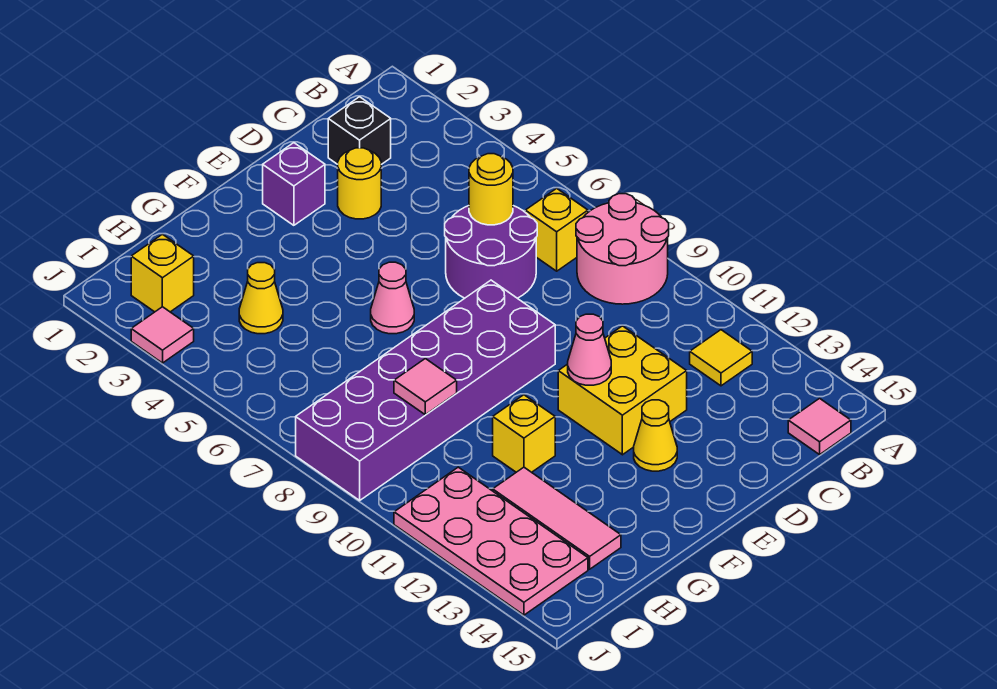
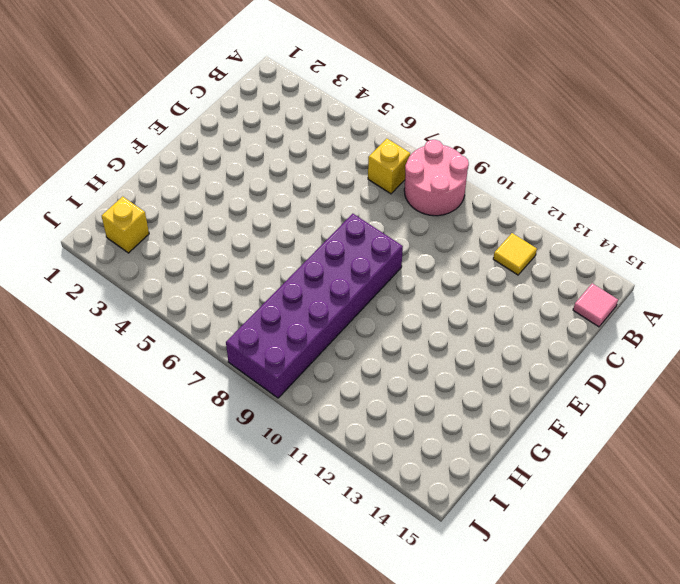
none -> black brick C2 level 1
none -> purple round brick C6:D7 level 1
none -> yellow round brick D3 level 1

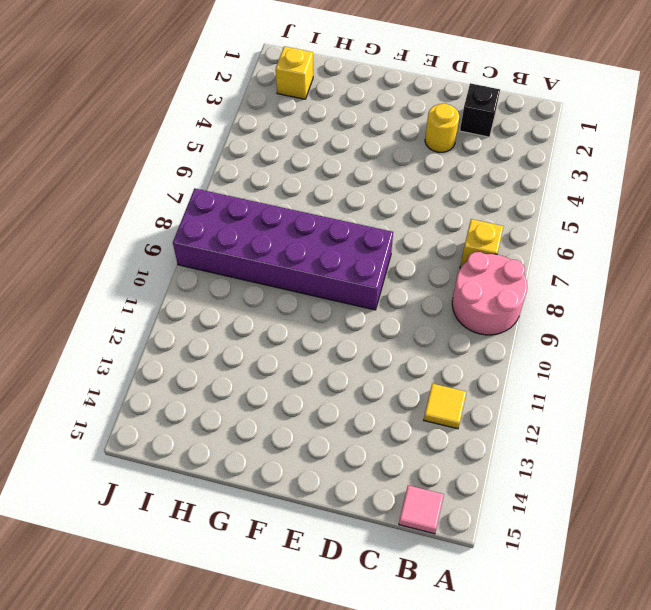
none -> purple round brick C6:D7 level 1
none -> yellow brick D11:E12 level 1
none -> purple brick E2 level 1

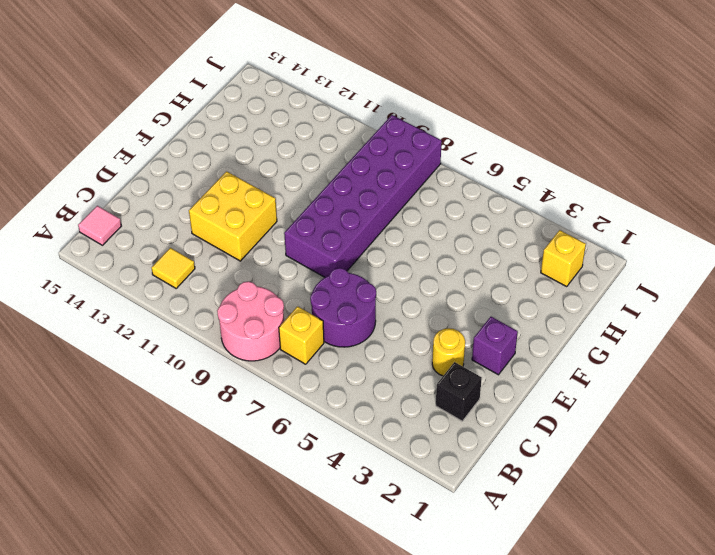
none -> yellow cone E13 level 1
none -> pink cone F6 level 1
none -> yellow brick G11 level 1

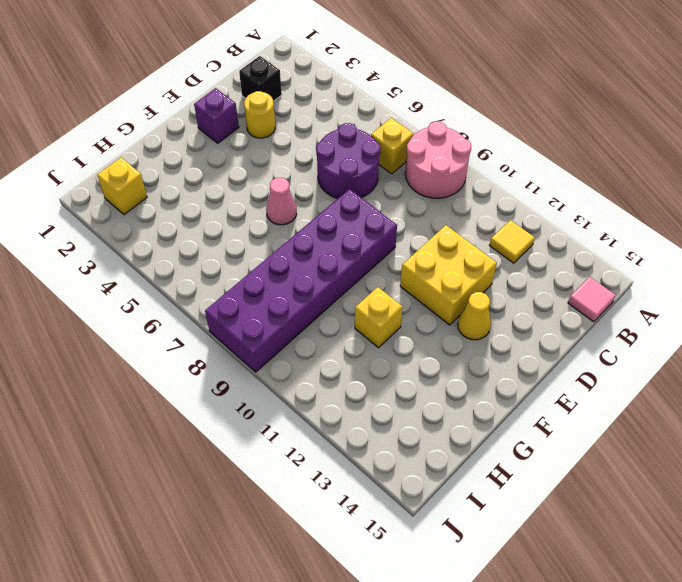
none -> yellow cone H4 level 1
none -> pink tile H12:H14 level 1
none -> pink plate I11:J14 level 1

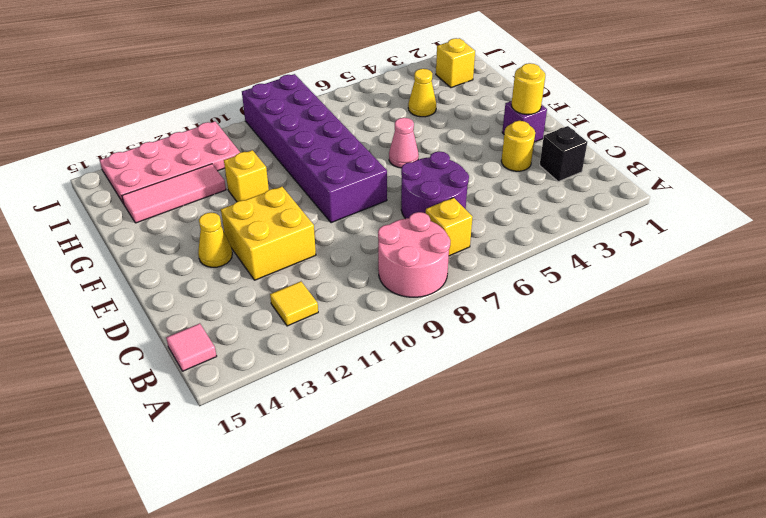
yellow round brick E2 level 2 -> yellow round brick C6 level 2
none -> pink tile J3 level 1
none -> pink cone E11 level 2
none -> pink tile H9 level 2

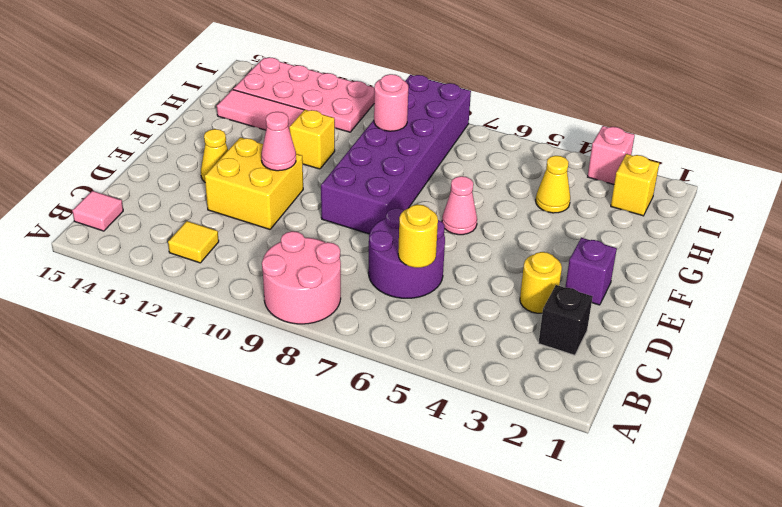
pink round brick H9 level 2 -> pink tile H9 level 2
pink brick J3 level 1 -> pink tile J3 level 1
none -> yellow brick B7 level 1

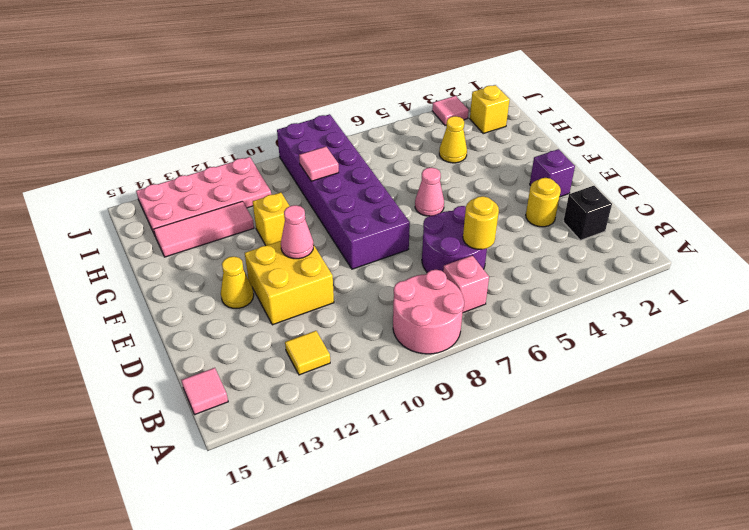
pink brick B7 level 1 -> yellow brick B7 level 1

